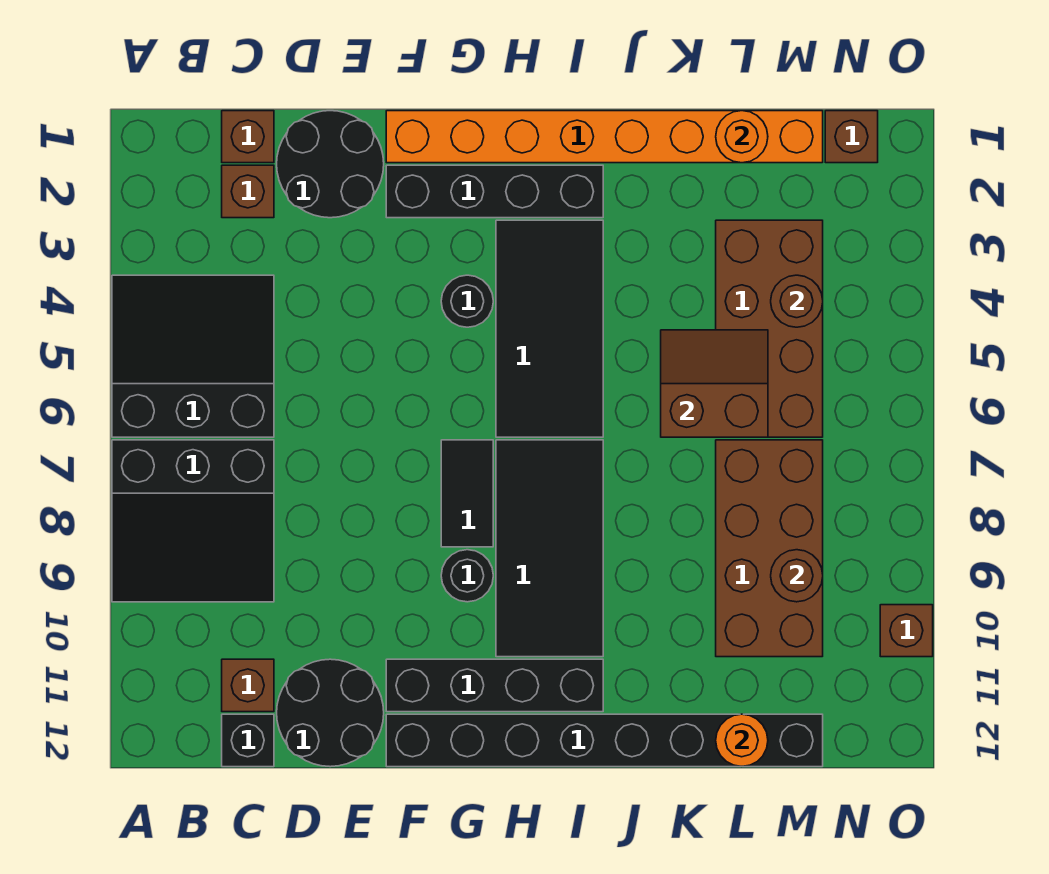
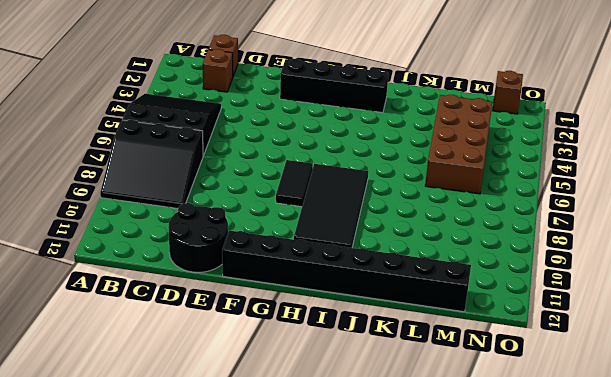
none -> brown brick C11 level 1
none -> black brick C12 level 1
none -> black round brick D1:E2 level 1

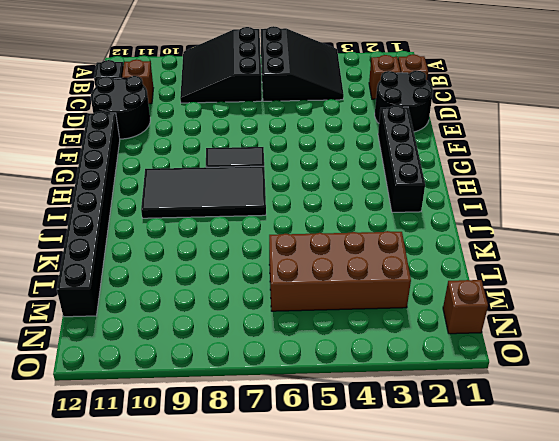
none -> orange brick F1:M1 level 1
none -> black brick F11:I11 level 1
none -> black round brick G4 level 1

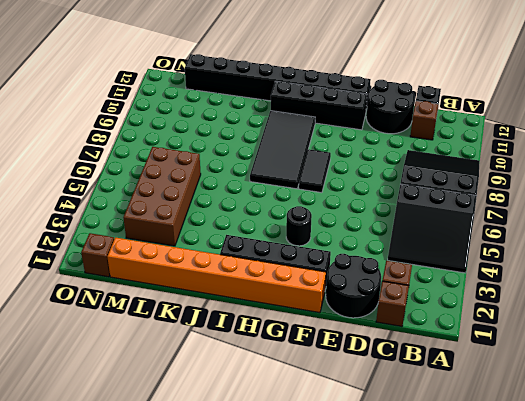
none -> black round brick G9 level 1
none -> black tile H3:I6 level 1
none -> brown brick L7:M10 level 1

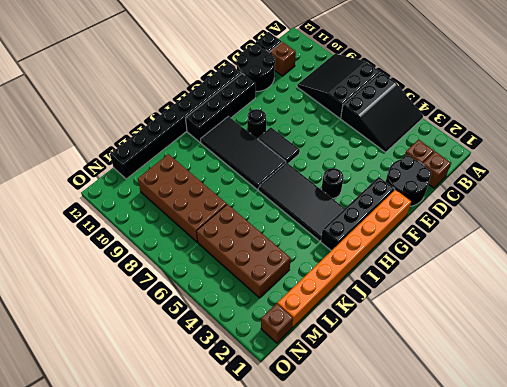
none -> brown brick O10 level 1
none -> brown slope K5:L6 level 2 top 6
none -> orange round brick L1 level 2

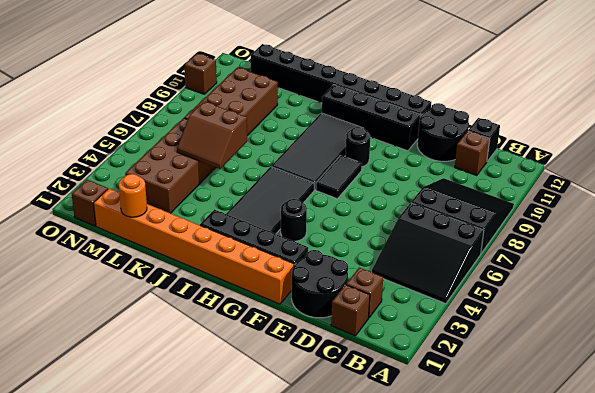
none -> orange round brick L12 level 2
none -> brown round brick M4 level 2
none -> brown round brick M9 level 2

